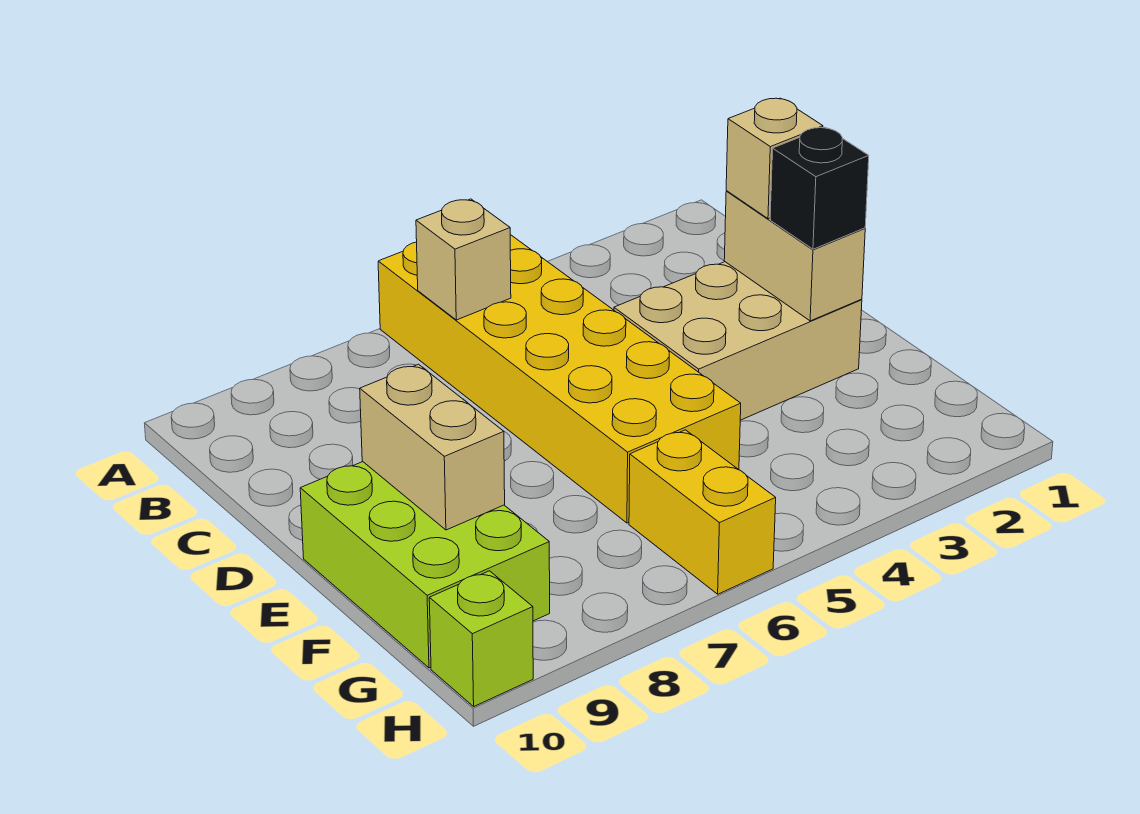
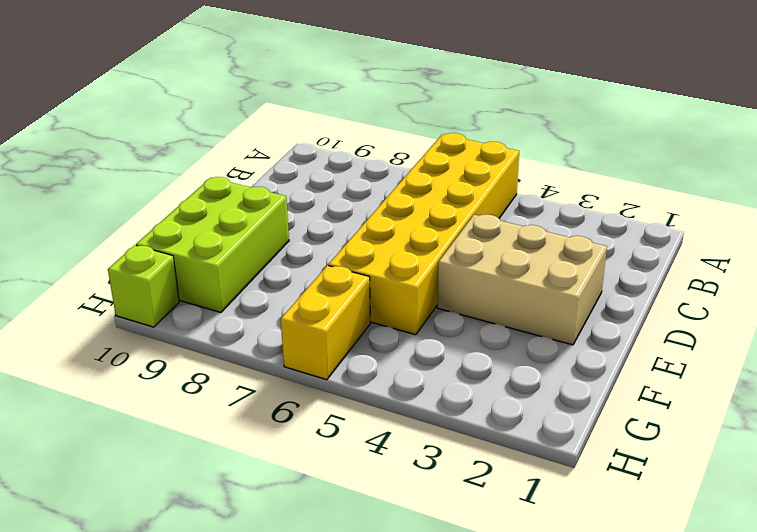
none -> tan brick B6 level 2
none -> tan brick D2:E2 level 2

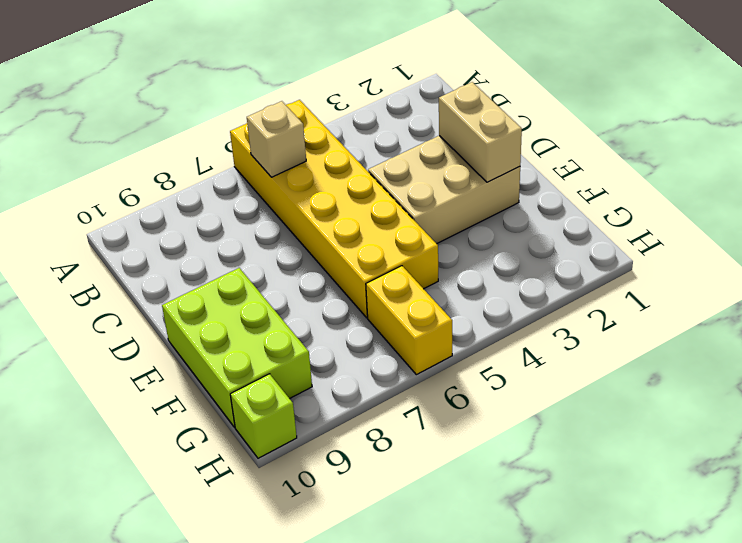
none -> tan brick E9:F9 level 2
none -> tan brick D2 level 3

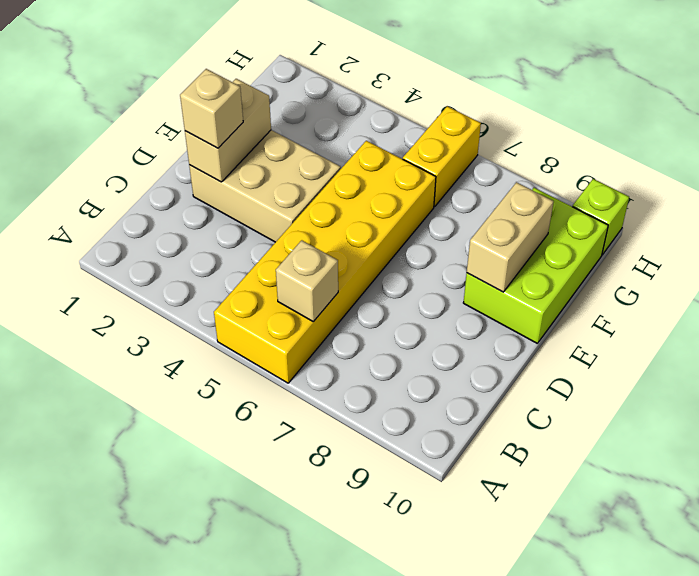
none -> black brick E2 level 3

